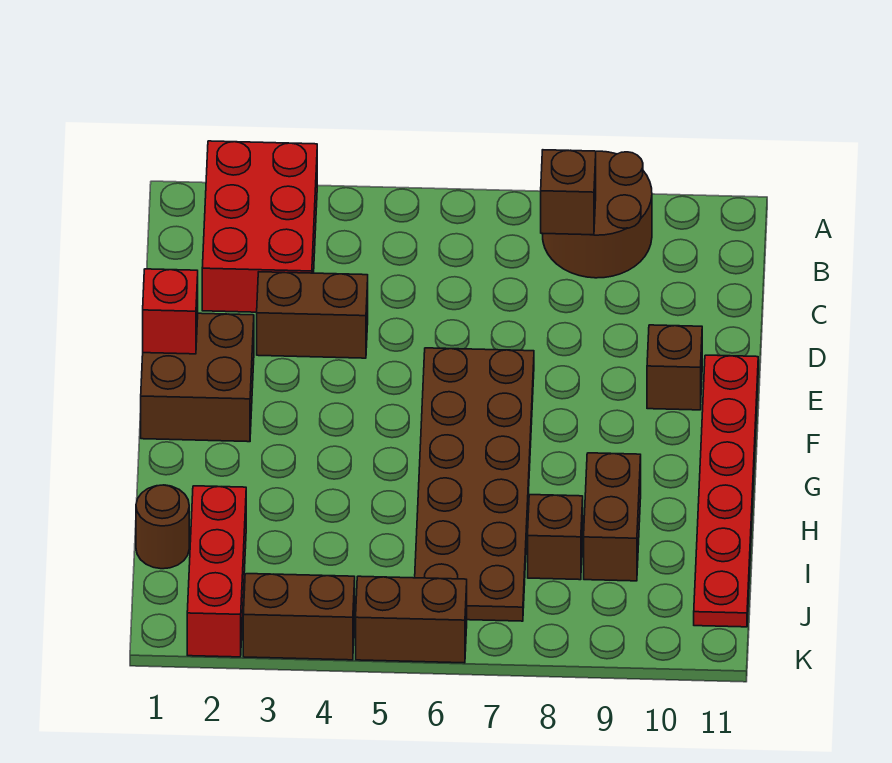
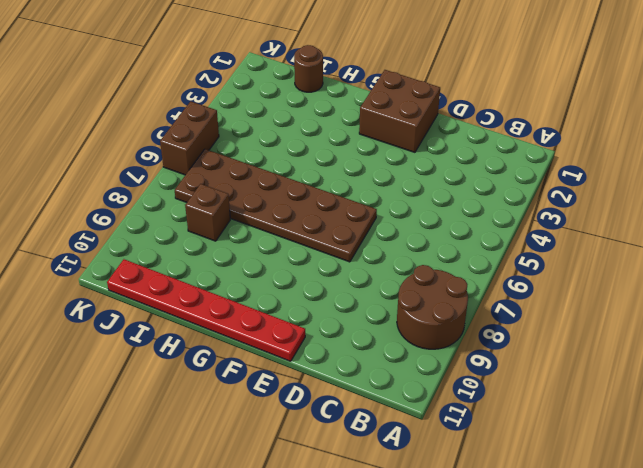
none -> red brick A2:C3 level 1
none -> brown brick D3:D4 level 1
none -> brown brick E10 level 1

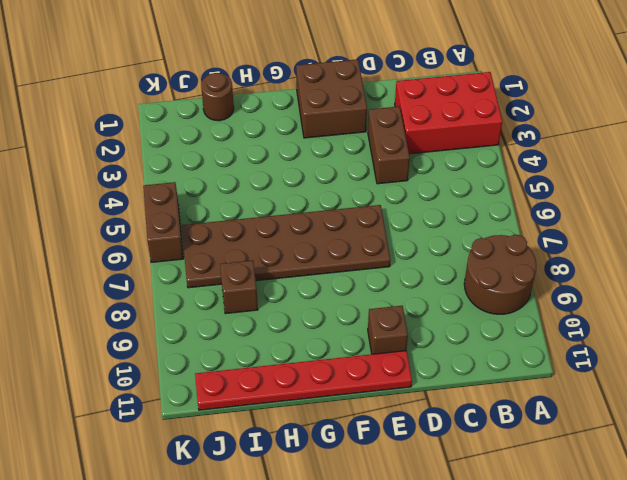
none -> brown brick H9:I9 level 1
none -> red brick I2:K2 level 1
none -> brown brick K3:K4 level 1

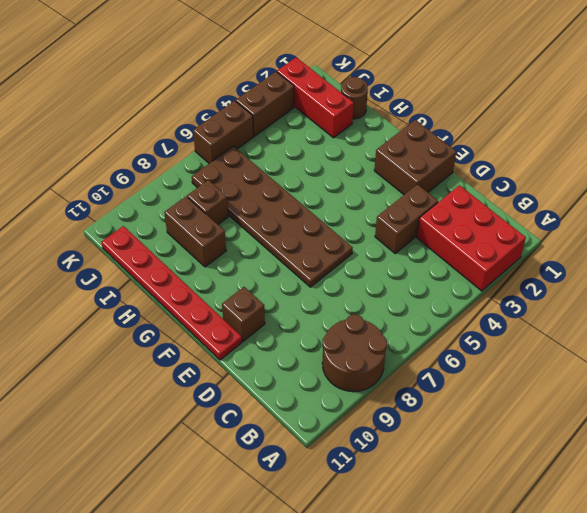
none -> brown brick B8 level 2
none -> red brick E1 level 2

